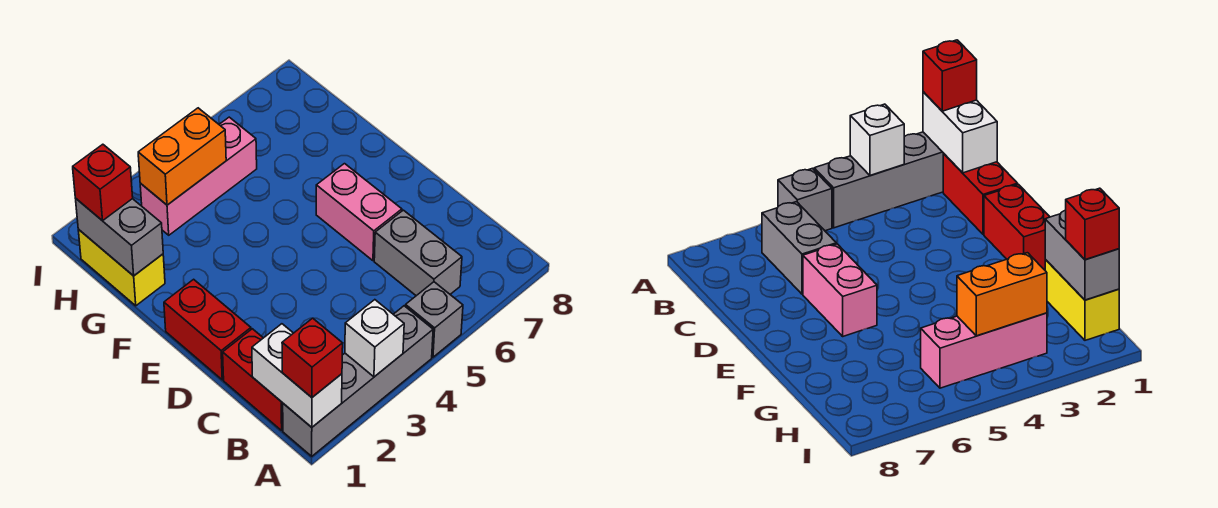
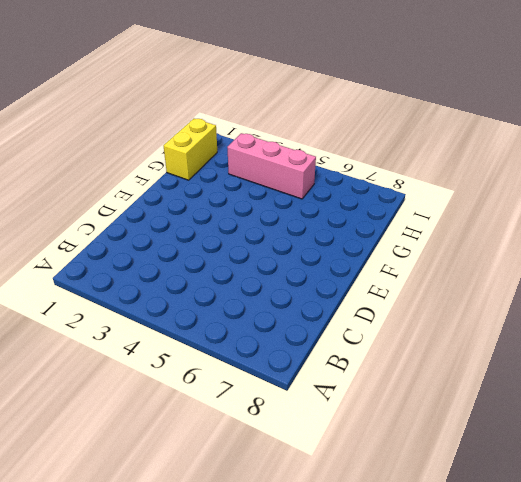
none -> grey brick A1:A4 level 1
none -> grey brick A5 level 1
none -> red brick B1:C1 level 1

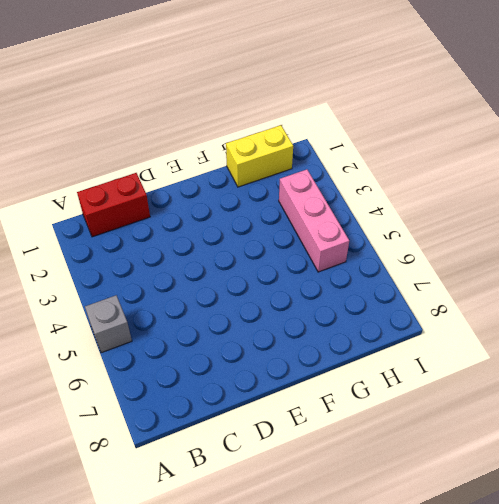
none -> grey brick A1:A4 level 1
none -> grey brick B6:C6 level 1
none -> red brick D1:E1 level 1

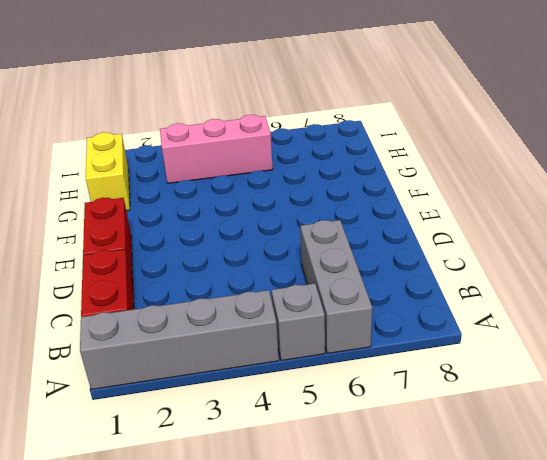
grey brick A6:C6 level 1 -> grey brick B6:C6 level 1
none -> pink brick D6:E6 level 1
none -> white brick A1:B1 level 2
none -> white brick A3 level 2

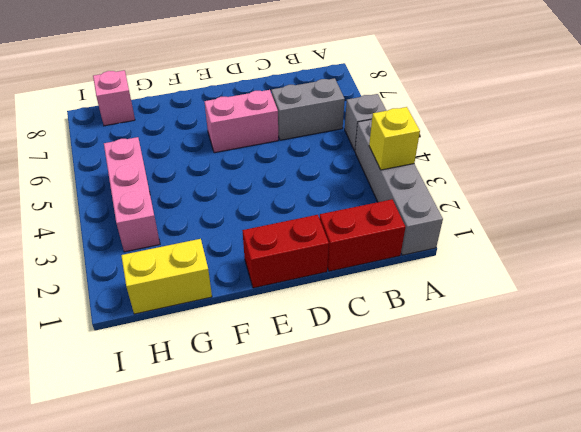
yellow brick A3 level 2 -> white brick A3 level 2
pink brick H8 level 1 -> none
none -> white brick A1:B1 level 2
none -> grey brick G1:H1 level 2
none -> orange brick H3:H4 level 2

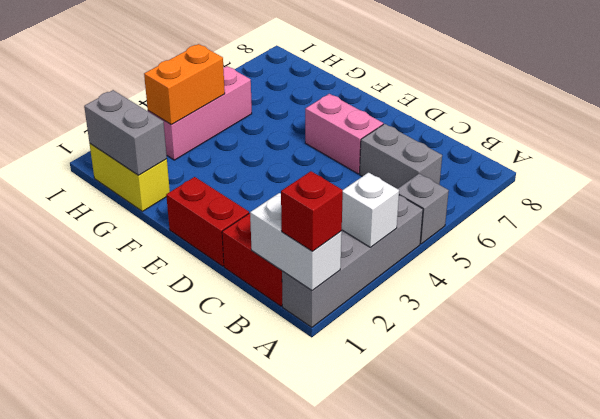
none -> red brick H1 level 3

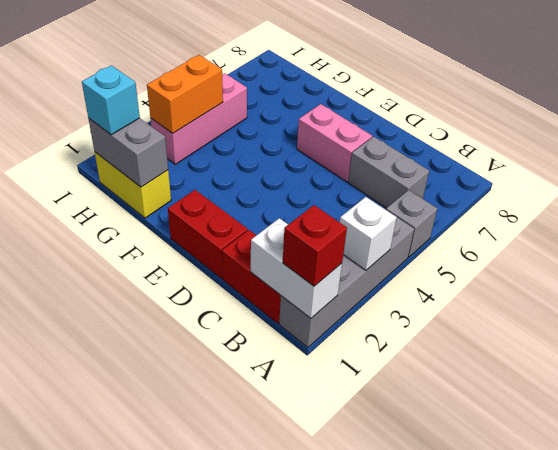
cyan brick H1 level 3 -> red brick H1 level 3

